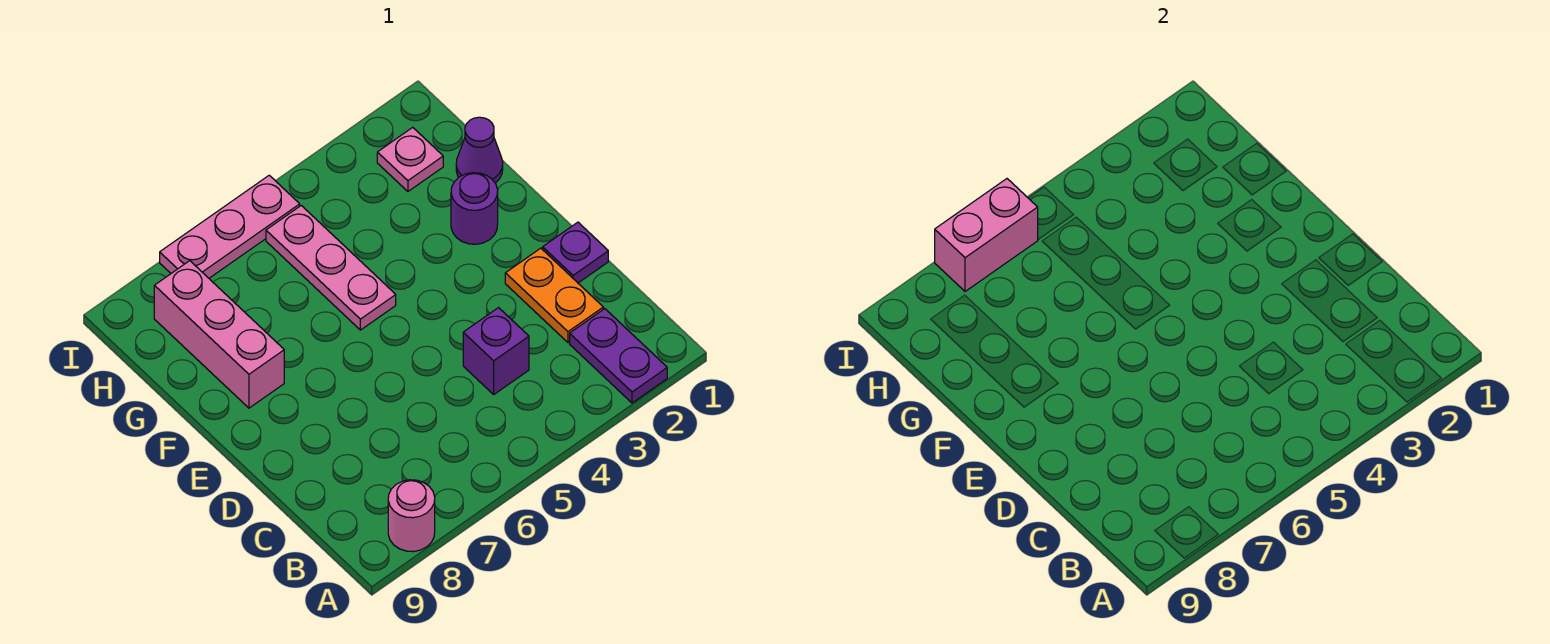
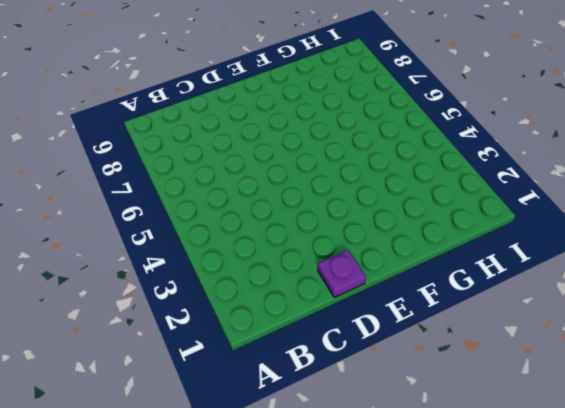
none -> purple plate A2:B2 level 1
none -> pink round brick A8 level 1
none -> orange plate C2:D2 level 1

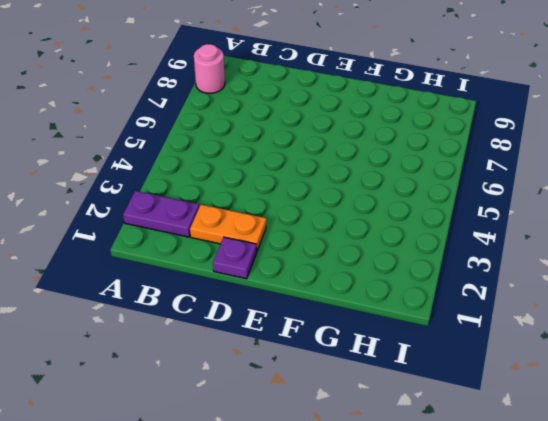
none -> purple brick C4 level 1
none -> purple round brick F2 level 1
none -> pink plate F5:H5 level 1

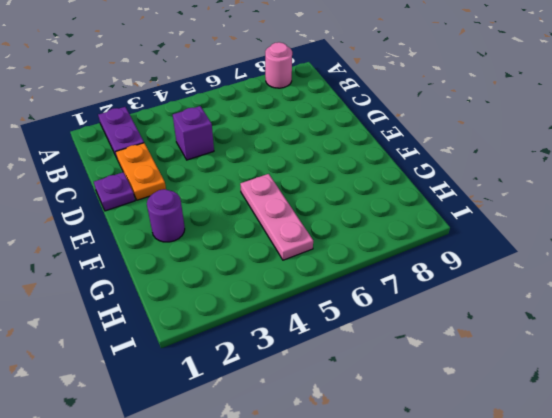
none -> pink brick F8:H8 level 1
none -> purple cone G1 level 1
none -> pink plate H2 level 1

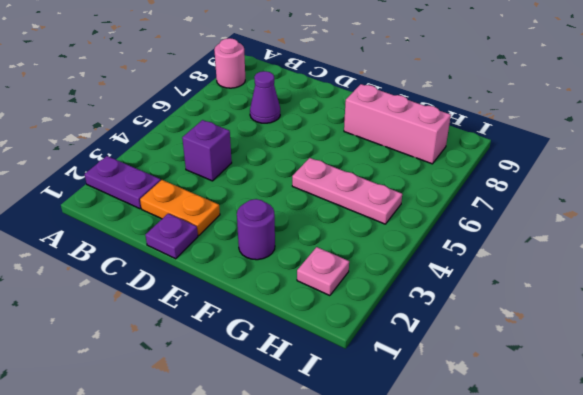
purple cone C7 level 1 -> purple cone G1 level 1
none -> pink plate I5:I7 level 1
none -> pink brick I6:I7 level 2

